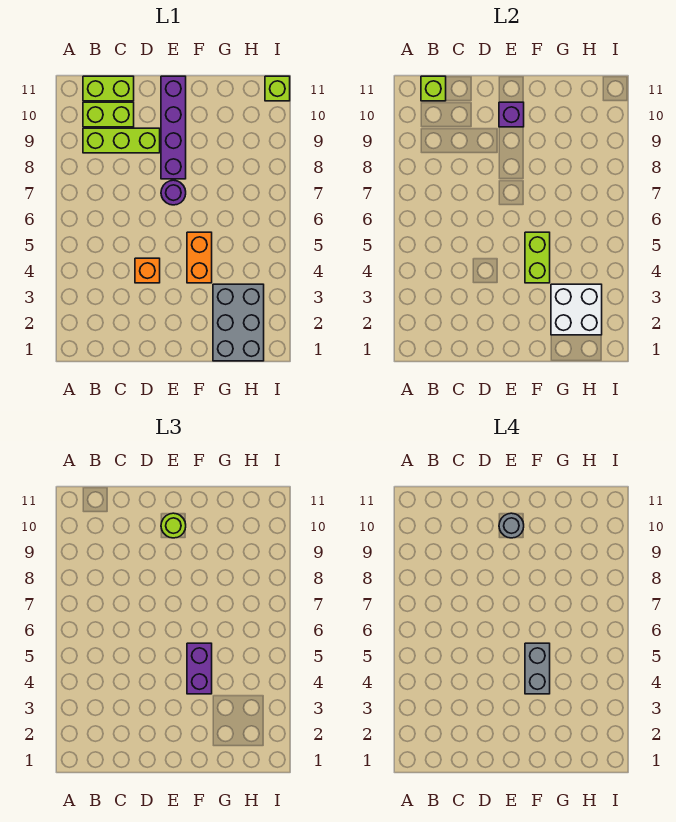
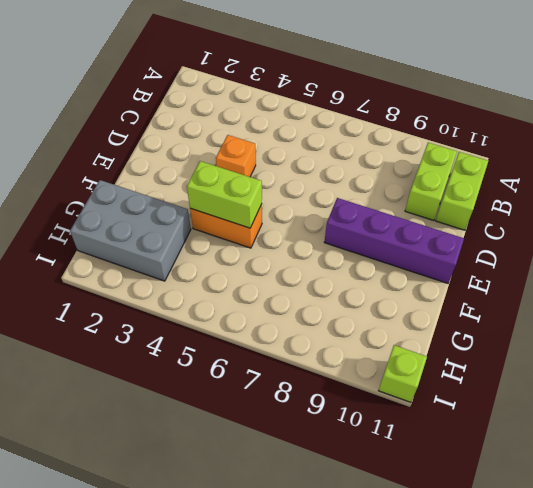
none -> lime brick B9:D9 level 1
none -> purple round brick E7 level 1
none -> lime brick B11 level 2

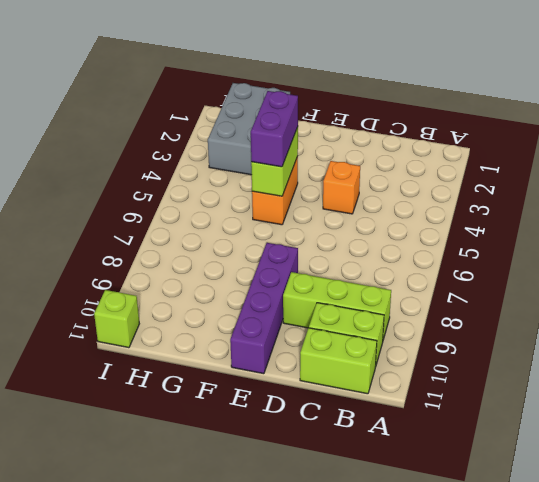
none -> purple round brick E7 level 1
none -> lime brick B11 level 2
none -> purple brick E10 level 2

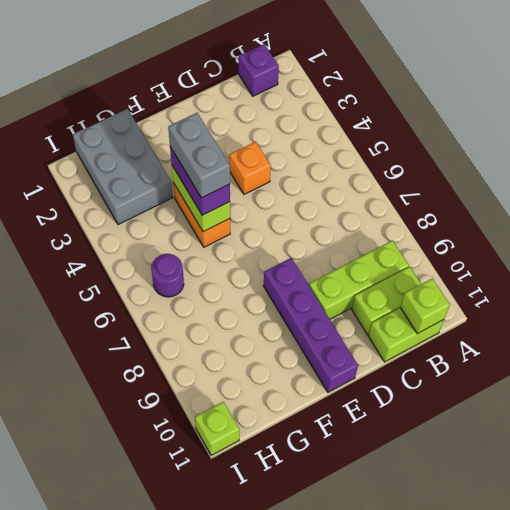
purple brick B1 level 1 -> purple brick E10 level 2
purple round brick H6 level 1 -> purple round brick E7 level 1
none -> white brick G2:H3 level 2
none -> lime round brick E10 level 3
none -> grey round brick E10 level 4

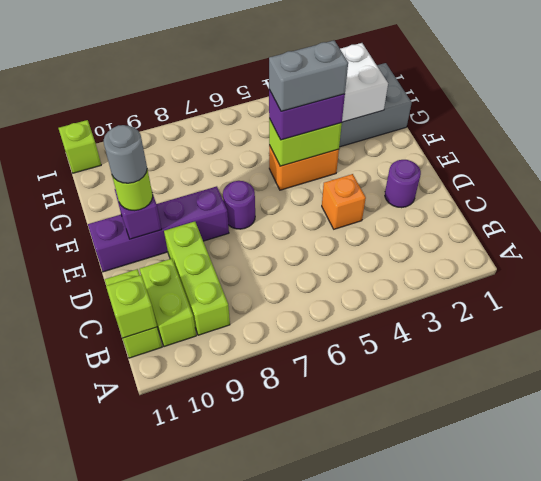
purple round brick D2 level 1 -> none

